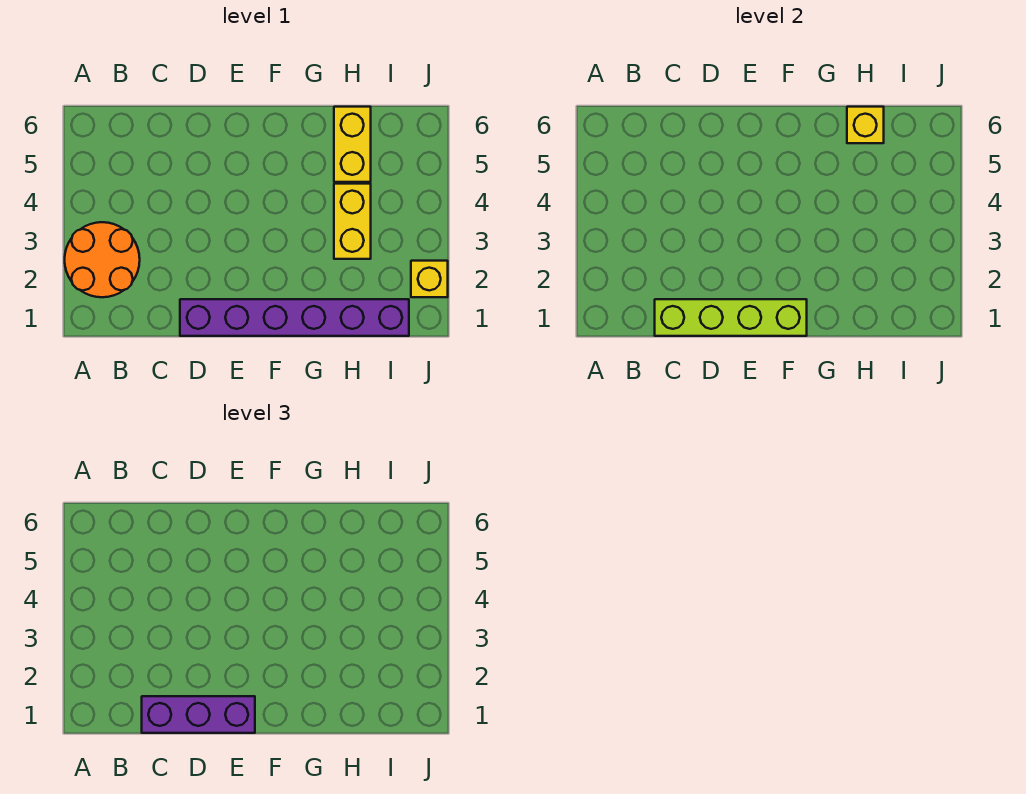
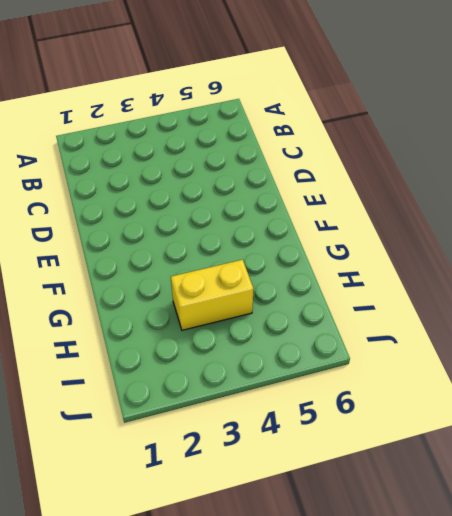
none -> orange round brick A2:B3 level 1
none -> purple brick D1:I1 level 1

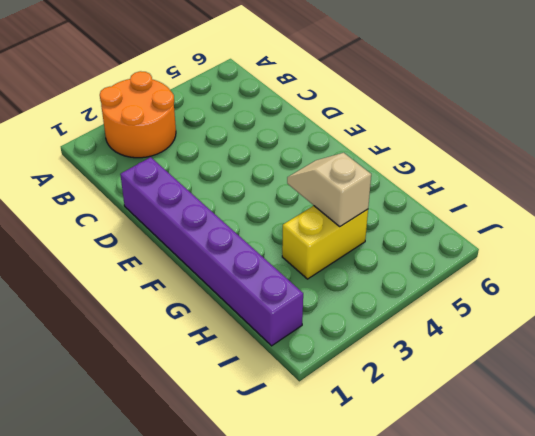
tan slope G4:H4 level 2 top H -> none
none -> yellow brick H5:H6 level 1
none -> yellow brick J2 level 1

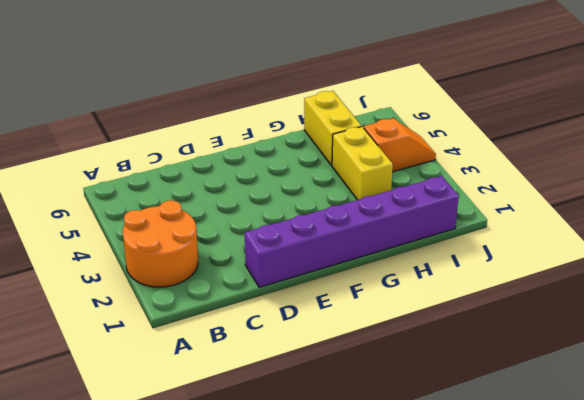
orange slope I4:J4 level 1 top I -> none
none -> yellow brick J2 level 1
none -> lime brick C1:F1 level 2

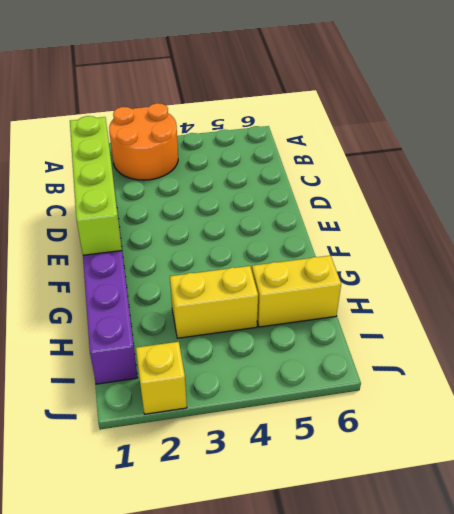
none -> yellow brick H6 level 2
none -> purple brick C1:E1 level 3

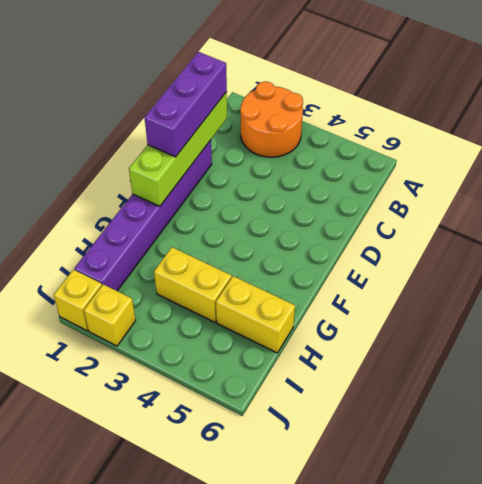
yellow brick J1 level 1 -> yellow brick H6 level 2

